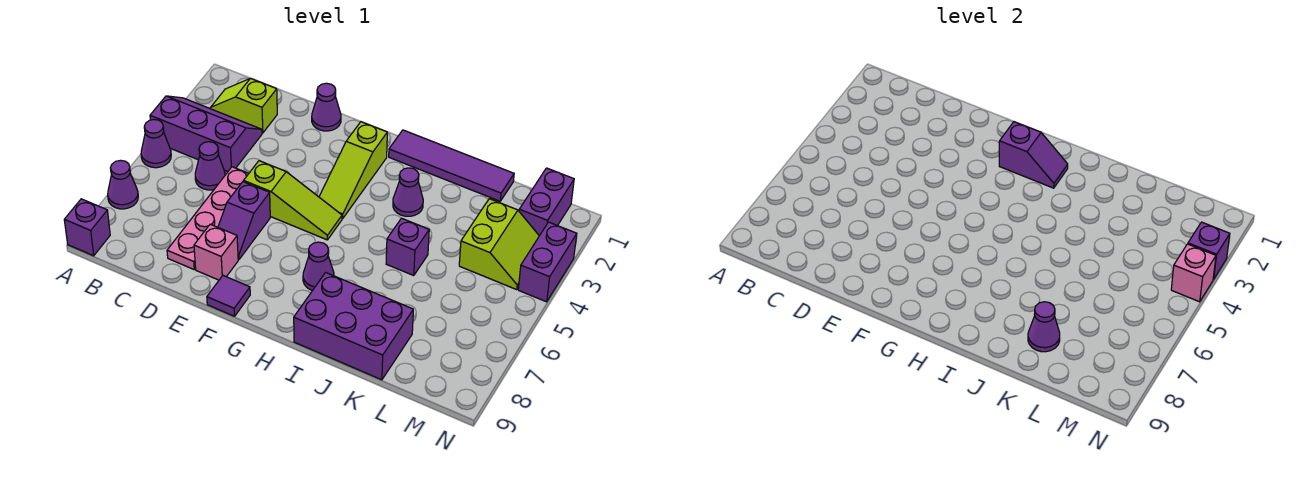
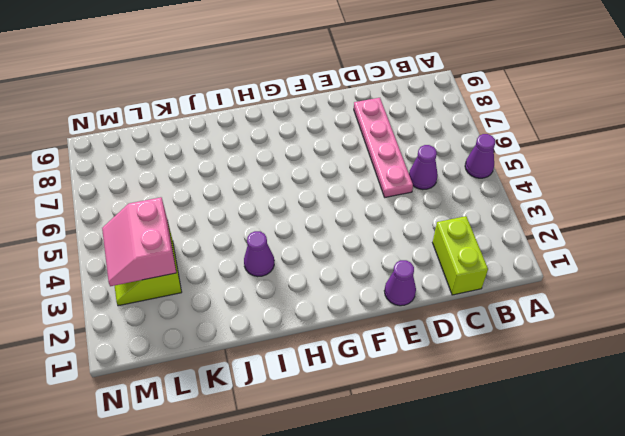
lime brick C1:C2 level 1 -> lime slope B2:C2 level 1 top C
pink slope L3:M4 level 2 top L -> none
none -> purple slope A3:C4 level 1 top 4
none -> purple cone A7 level 1
none -> purple brick A9 level 1

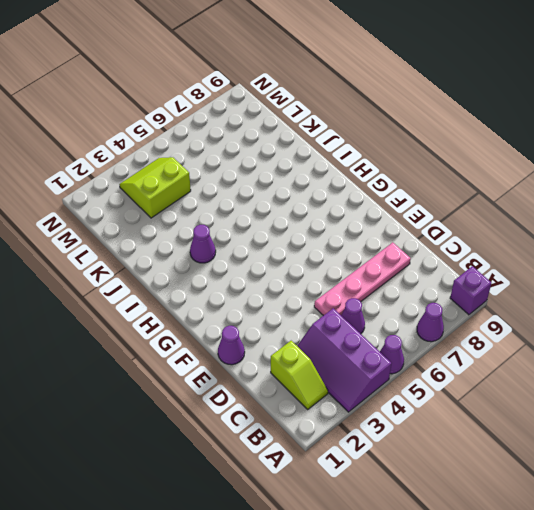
none -> lime slope E5:G5 level 1 top E
none -> purple slope E6:E7 level 1 top 6
none -> pink brick E8 level 1

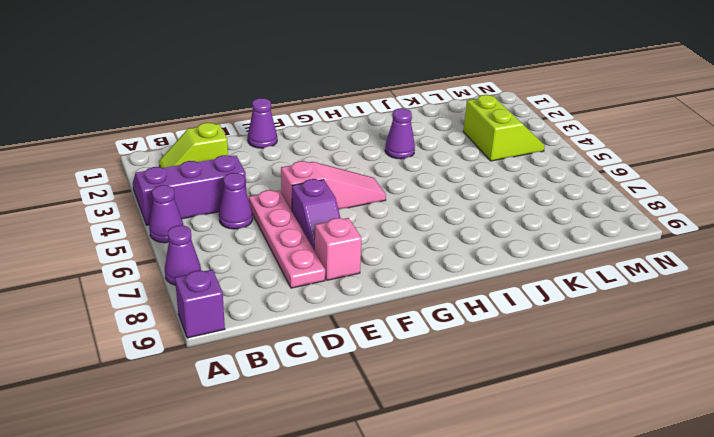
pink slope E5:G5 level 1 top E -> lime slope E5:G5 level 1 top E
none -> purple tile F9 level 1
none -> lime slope G2:G4 level 1 top 2
none -> purple tile H1:K1 level 1

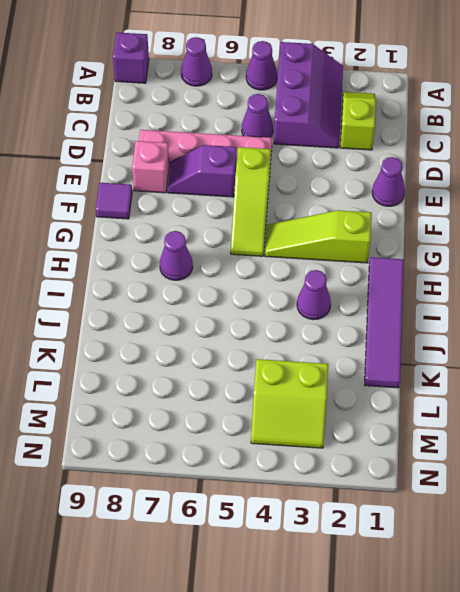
none -> purple brick I8:K9 level 1
none -> purple brick J5 level 1
none -> purple brick M1:M2 level 1

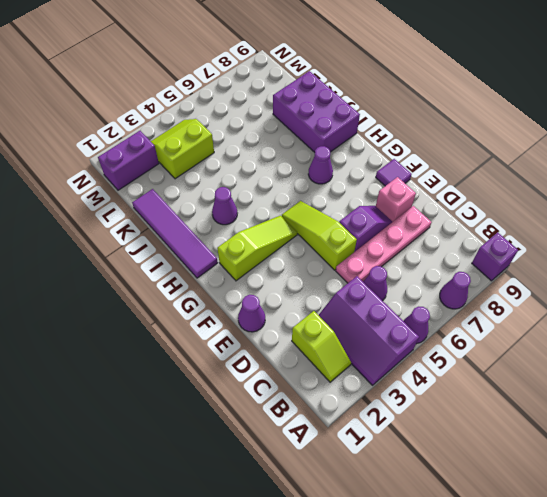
none -> purple brick J5 level 1
none -> purple brick N3:N4 level 1
none -> purple slope G2:H2 level 2 top G

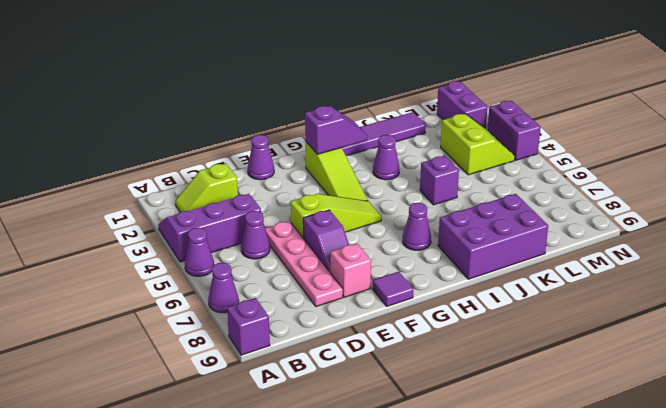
none -> purple cone K8 level 2
none -> purple brick N3 level 2
none -> pink brick N4 level 2

